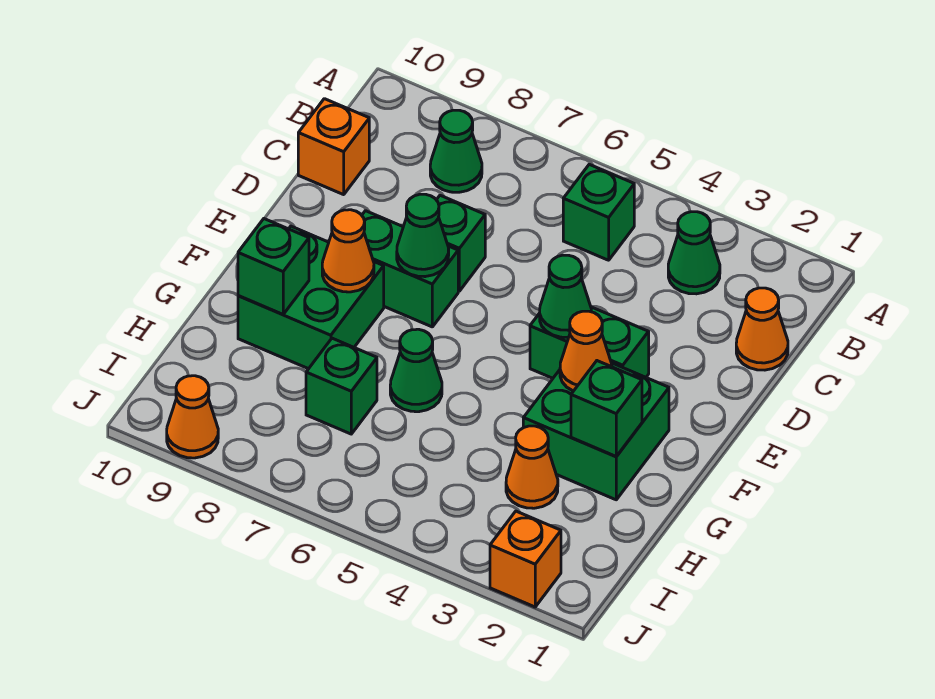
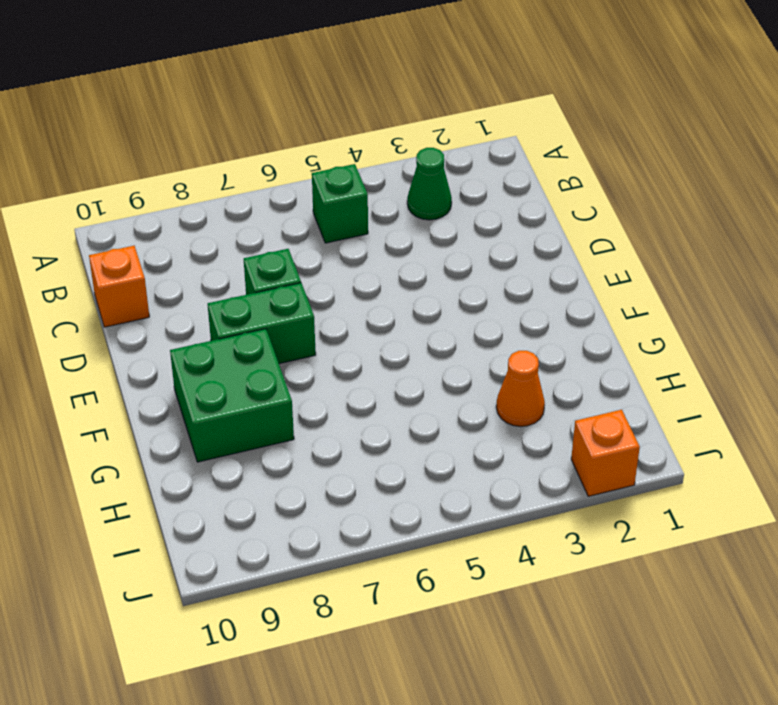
none -> green cone B8 level 1
none -> orange cone C1 level 1
none -> green brick E3:E4 level 1

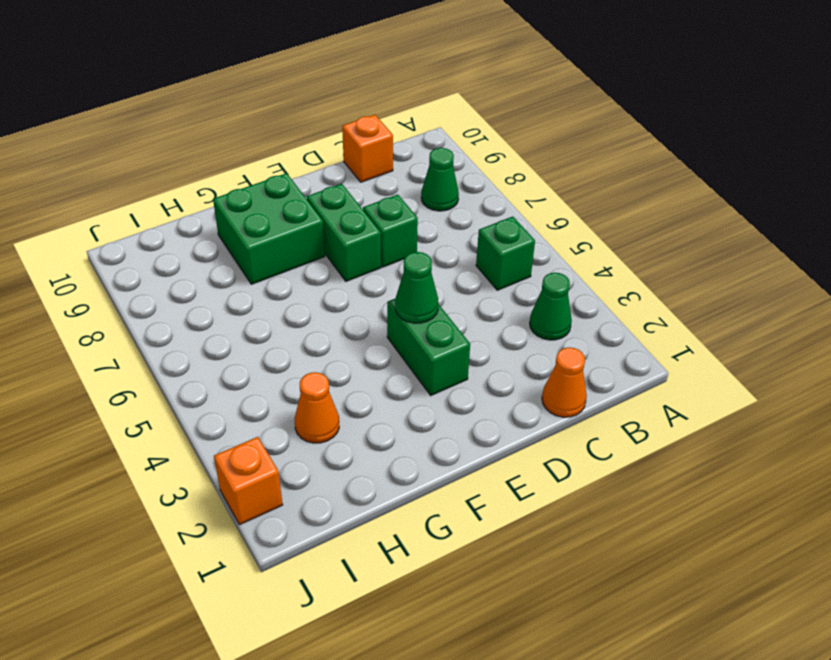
none -> green brick F2:G3 level 1
none -> green cone G6 level 1
none -> green brick H7 level 1

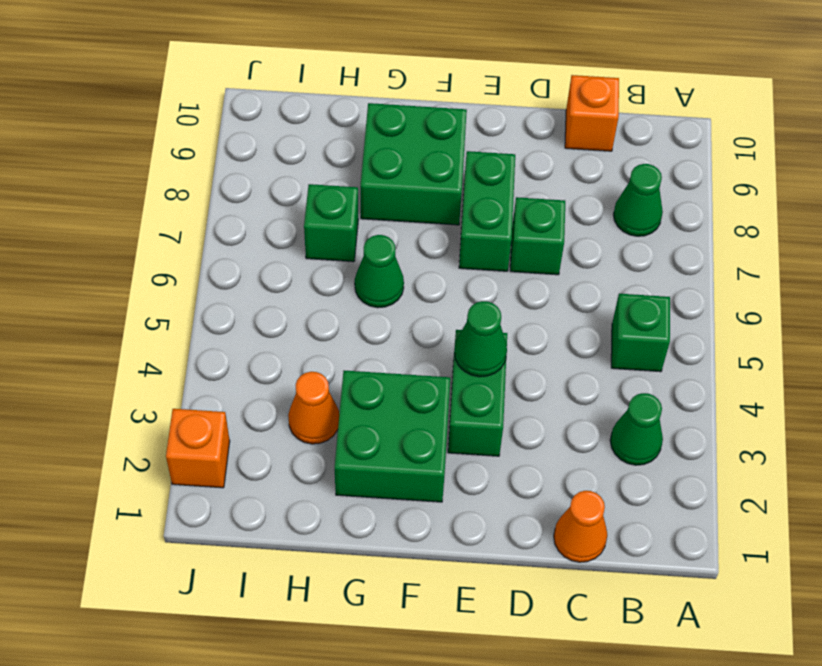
none -> orange cone J9 level 1
none -> green cone E7 level 2
none -> orange cone F3 level 2

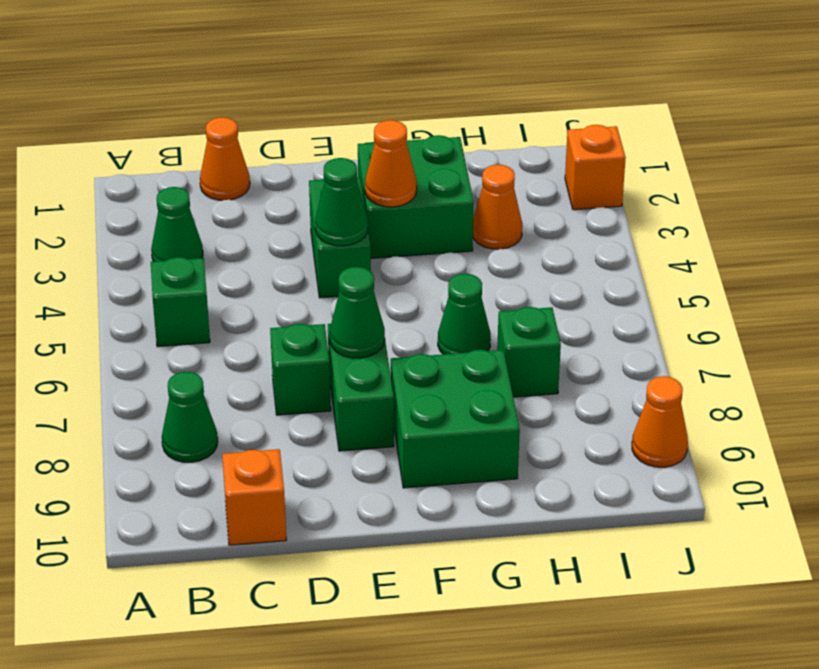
none -> orange cone F8 level 2
none -> green brick G2 level 2
none -> green brick G9 level 2

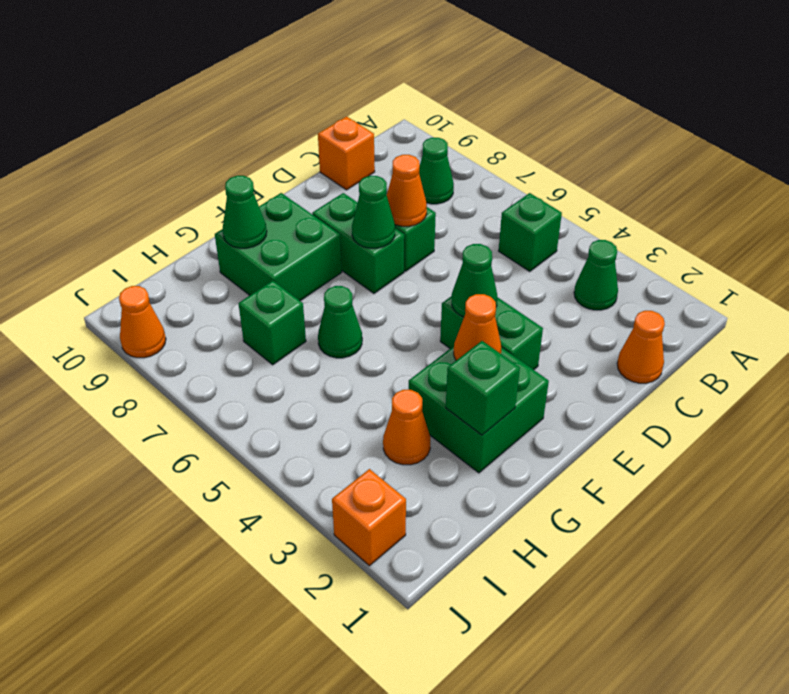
orange cone D7 level 2 -> orange cone F8 level 2
green cone G9 level 2 -> green brick G9 level 2

